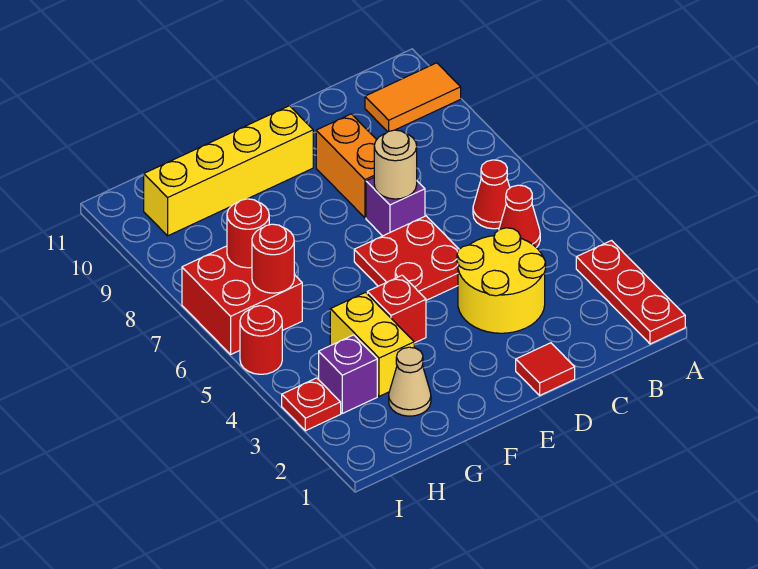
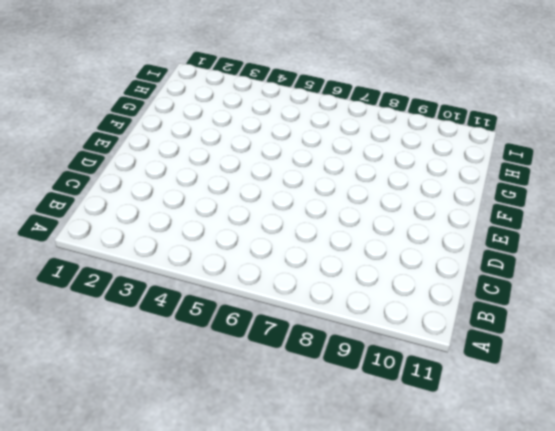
none -> red plate A1:A3 level 1
none -> orange tile A10:B10 level 1
none -> red cone B5 level 1

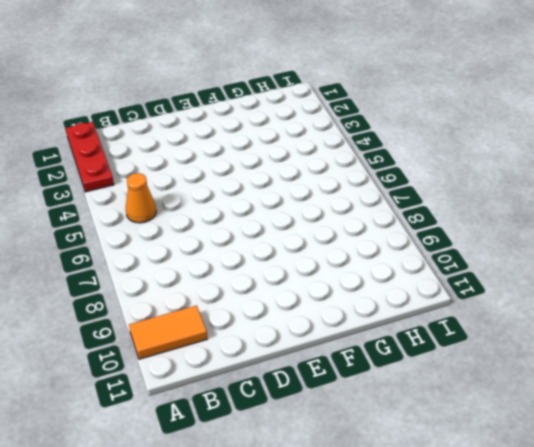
orange cone B5 level 1 -> red cone B5 level 1
none -> red cone B6 level 1
none -> yellow round brick C3:D4 level 1
none -> red tile D1 level 1

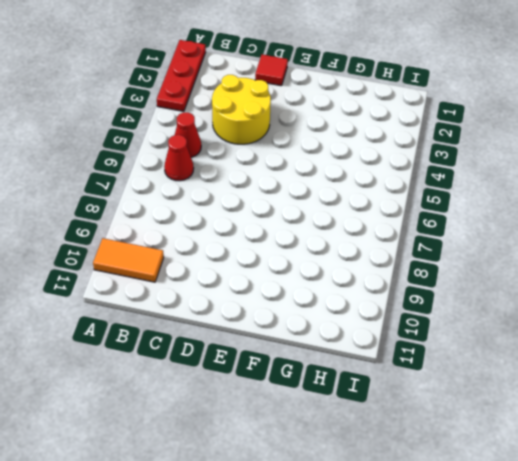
none -> red plate D5:E6 level 1
none -> purple brick D7 level 1
none -> orange brick D8:D9 level 1

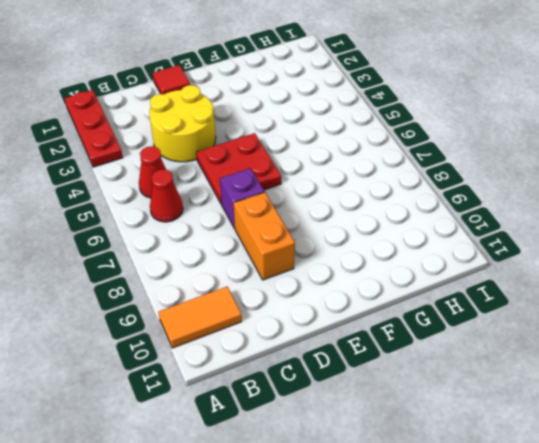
none -> yellow brick E10:H10 level 1
none -> red brick F4 level 1
none -> tan cone G2 level 1

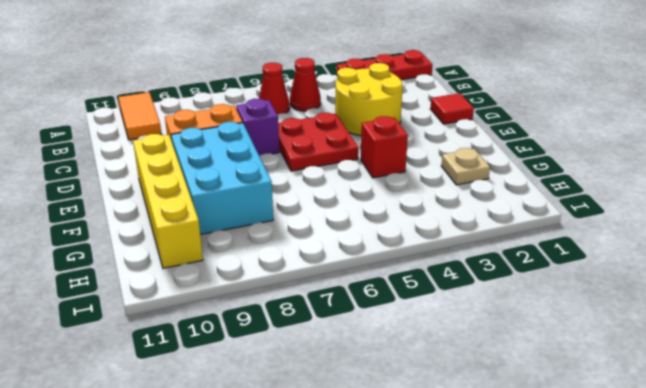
cyan brick E8:G9 level 1 -> none
tan plate G2 level 1 -> tan cone G2 level 1
none -> yellow brick G3:G4 level 1
none -> purple brick H3 level 1
none -> red brick H6:I7 level 1

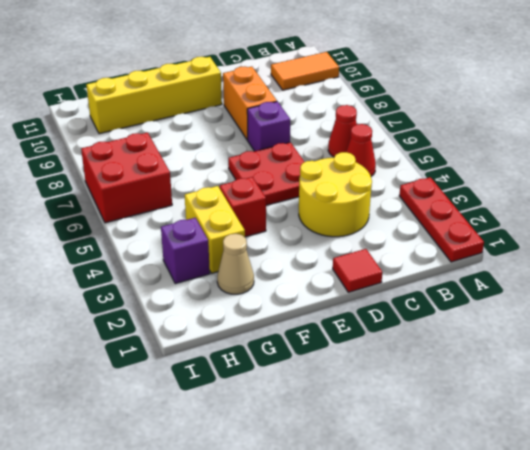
none -> red plate I3 level 1
none -> red round brick I5 level 1
none -> tan round brick D7 level 2

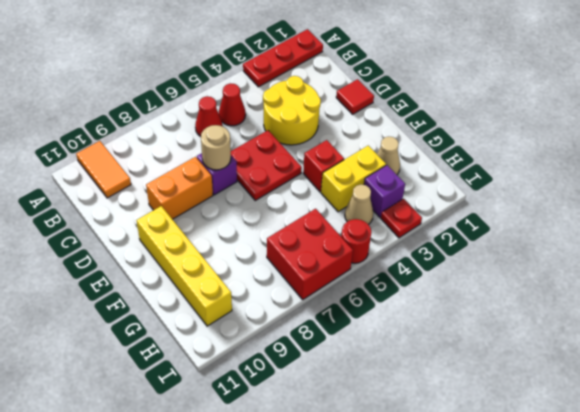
tan cone H4 level 1 -> none
none -> red round brick H6 level 2
none -> red round brick H7 level 2

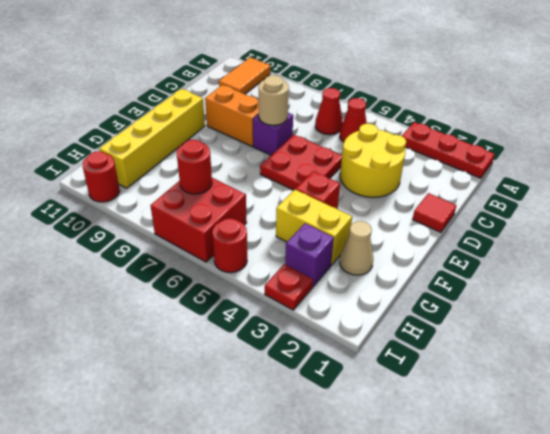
red round brick I10 level 1 -> red round brick H6 level 2

